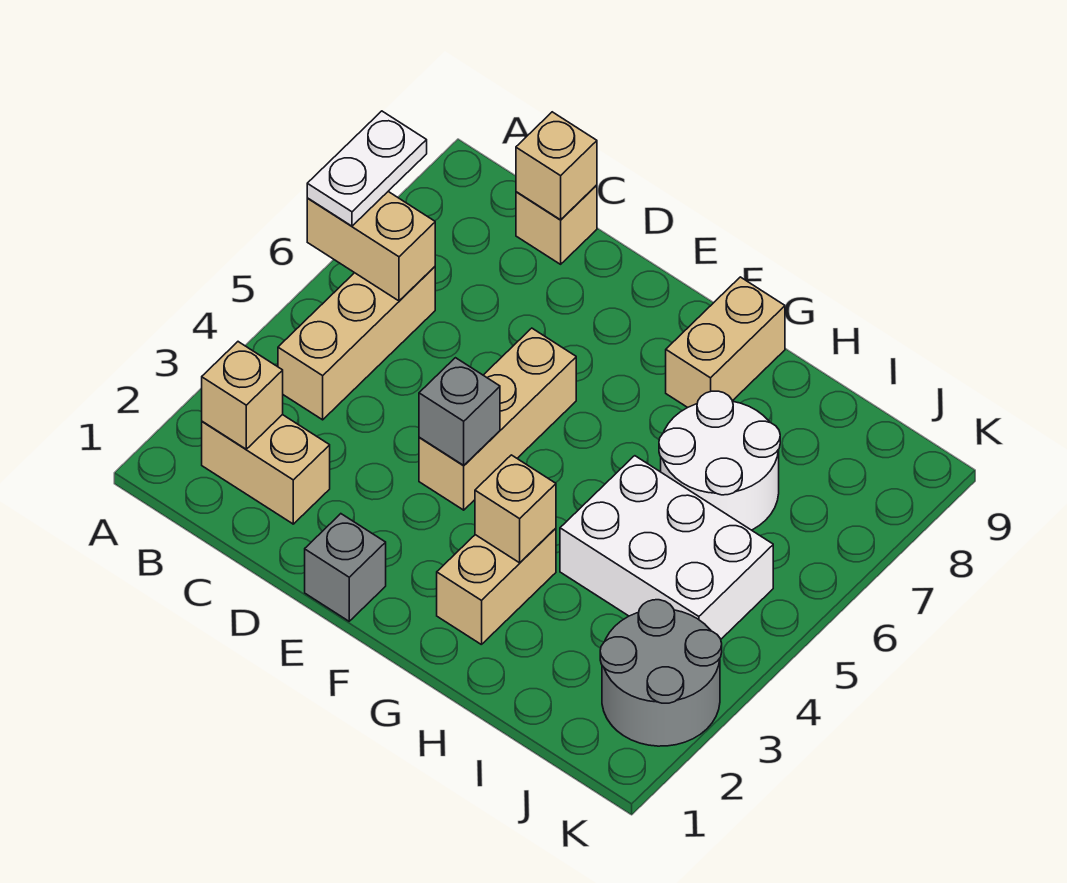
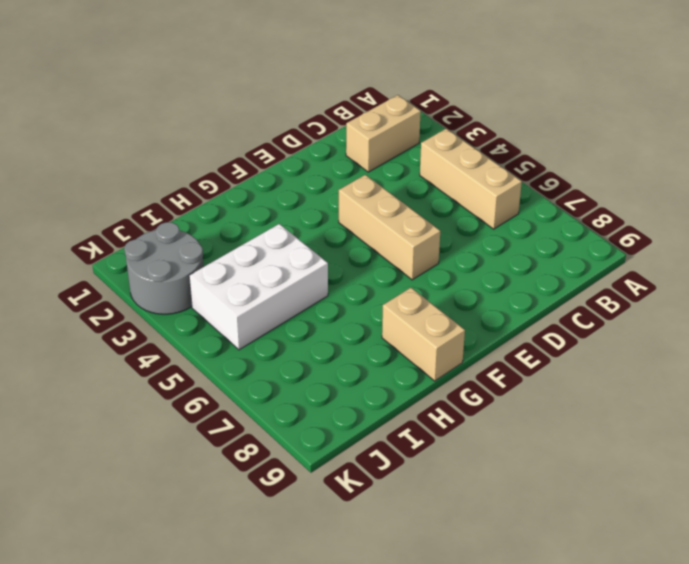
none -> tan brick C9 level 1
none -> grey brick E1 level 1
none -> tan brick G2:G3 level 1

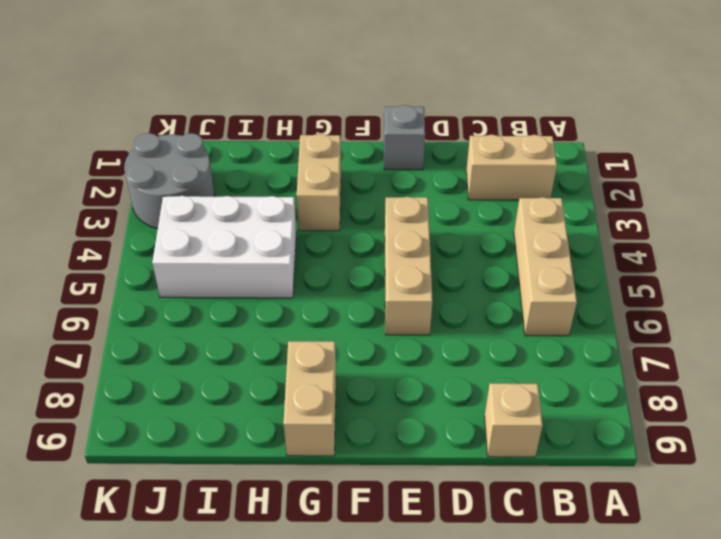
none -> white round brick H6:I7 level 1
none -> tan brick A6:B6 level 2
none -> tan brick B2 level 2

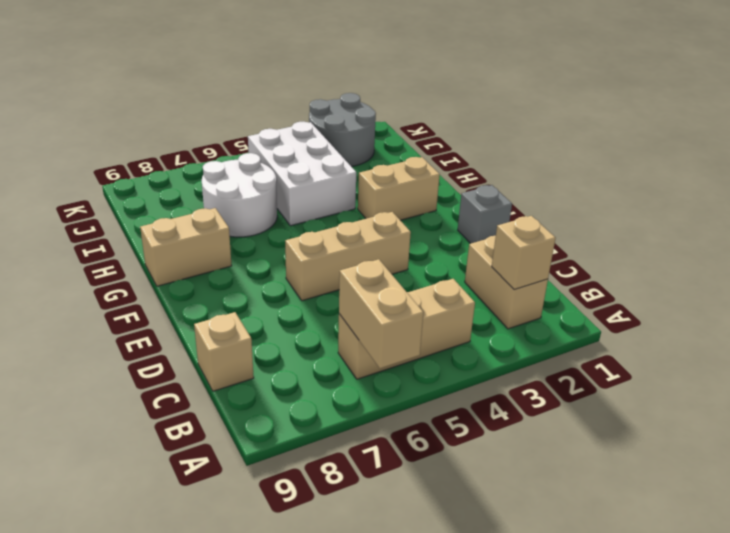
none -> tan brick C9 level 2
none -> grey brick E4 level 2
none -> tan brick G3 level 2

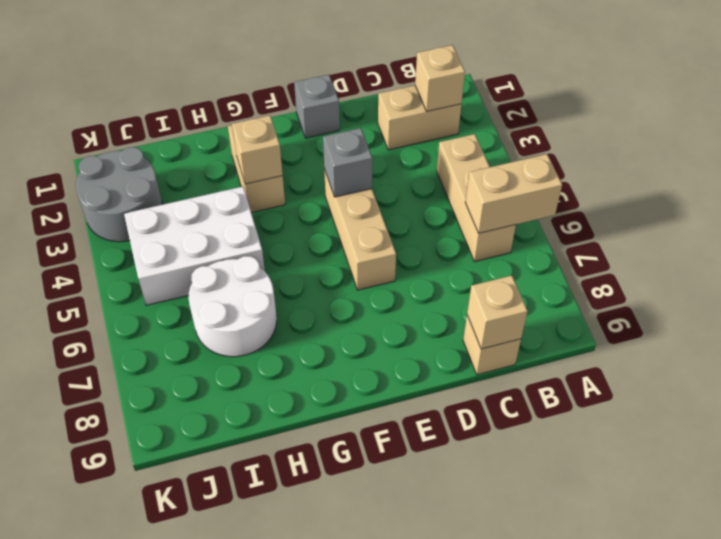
none -> tan brick G8:G9 level 1
none -> white plate A6:A7 level 3

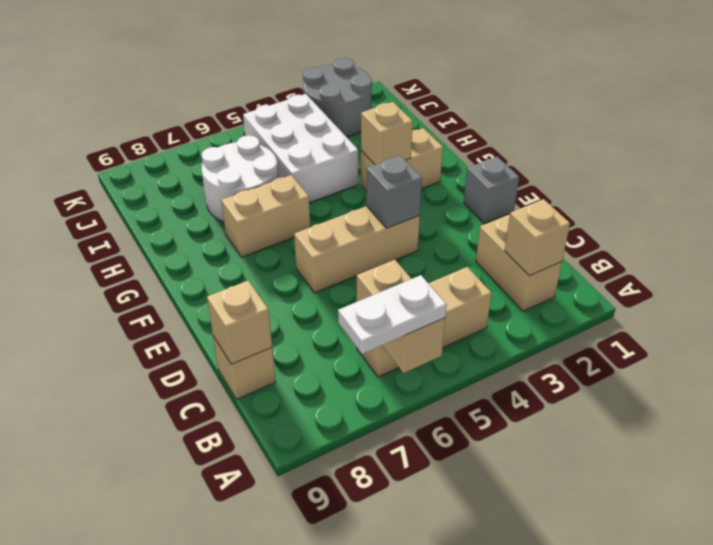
tan brick G6:G7 level 1 -> tan brick G8:G9 level 1

